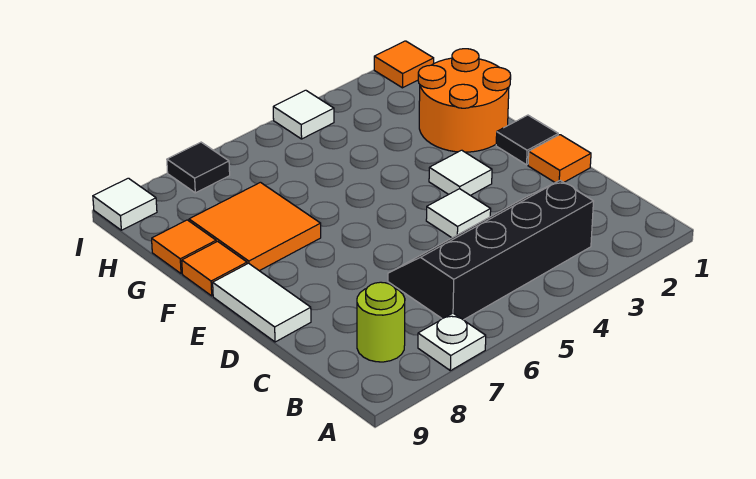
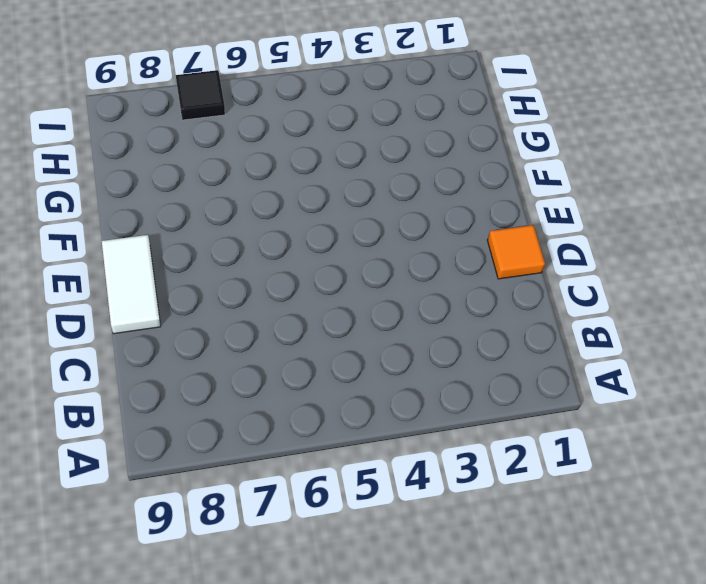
none -> white plate A7 level 1
none -> black slope B3:C6 level 1 top B
none -> lime round brick B8 level 1

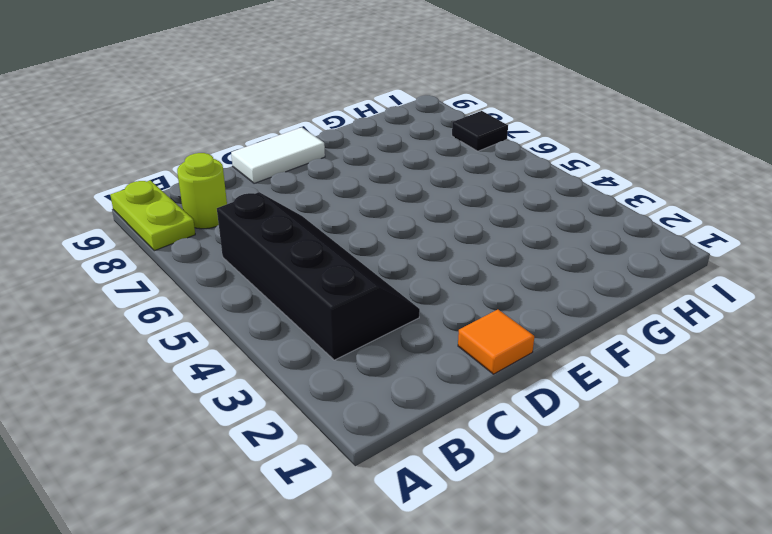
lime plate A8:A9 level 1 -> none
none -> white plate A7 level 1
none -> white tile D4 level 1
none -> black tile E1 level 1

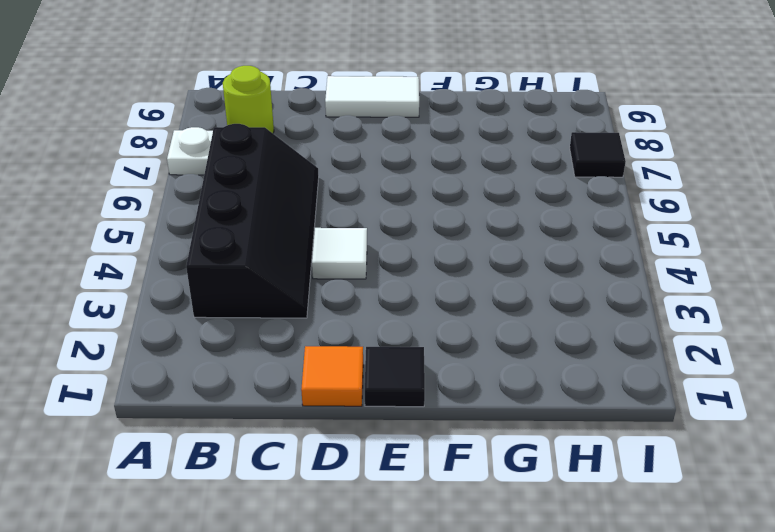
none -> white tile E3 level 1
none -> orange round brick F1:G2 level 1
none -> orange tile F7:G8 level 1

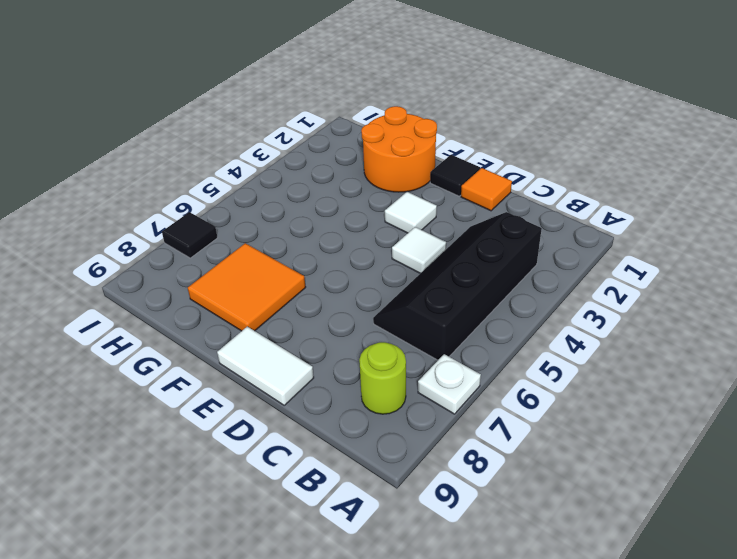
none -> orange tile F9 level 1
none -> orange tile G9 level 1
none -> orange tile I1 level 1

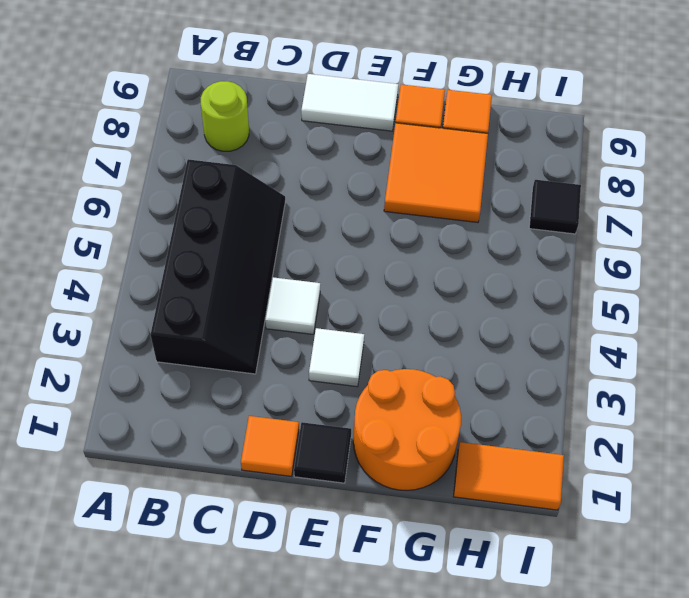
orange tile H1:I1 level 1 -> orange tile I1 level 1
none -> white plate A7 level 1
none -> white tile I4 level 1
none -> white tile I9 level 1

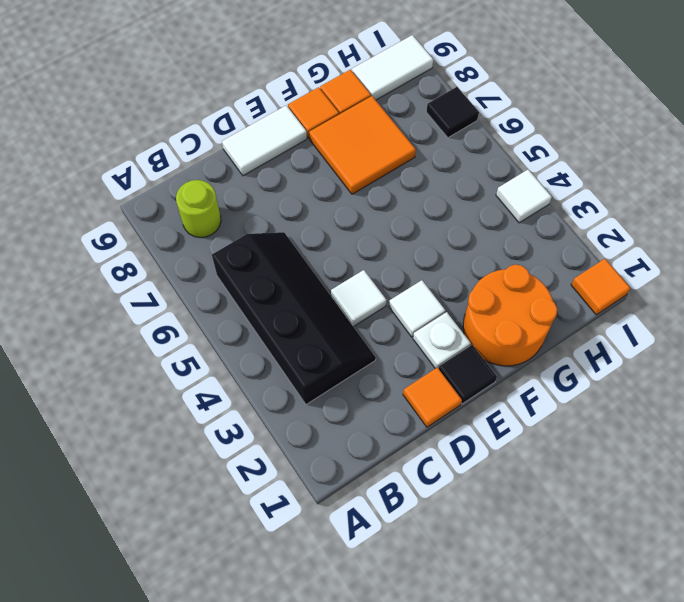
white plate E2 level 1 -> white plate A7 level 1
white tile H9:I9 level 1 -> white tile I9 level 1

